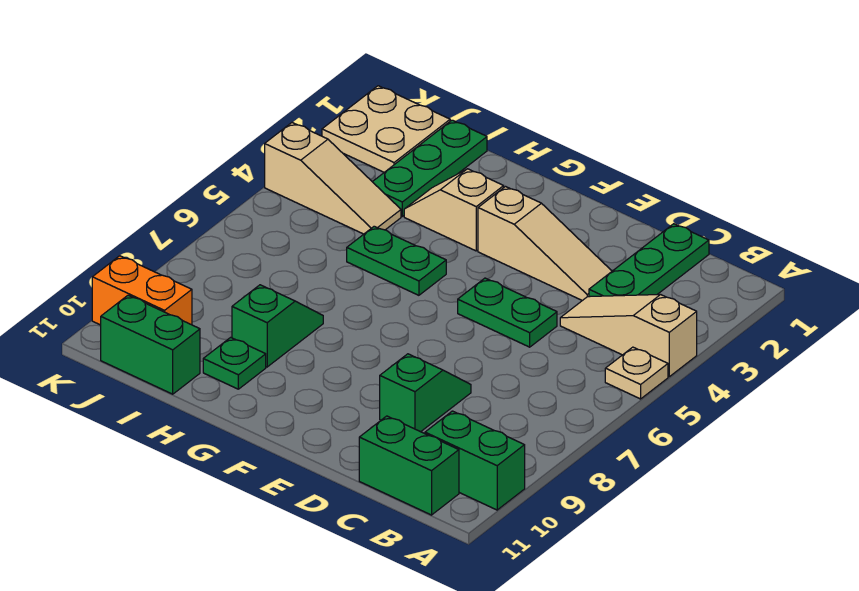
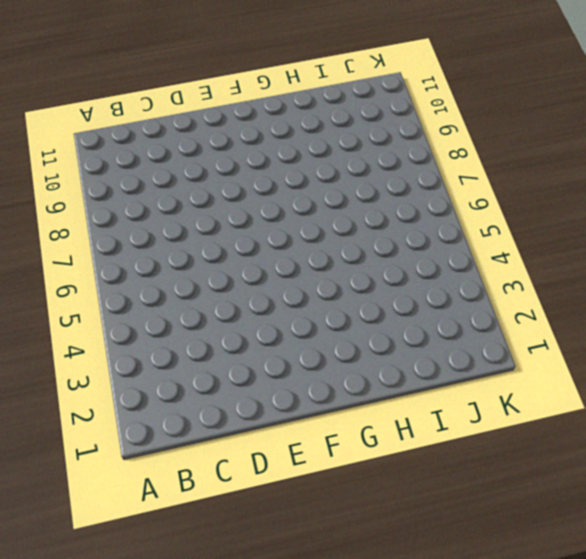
none -> tan slope A4:C4 level 1 top A
none -> tan plate A5 level 1
none -> green brick A10:B10 level 1

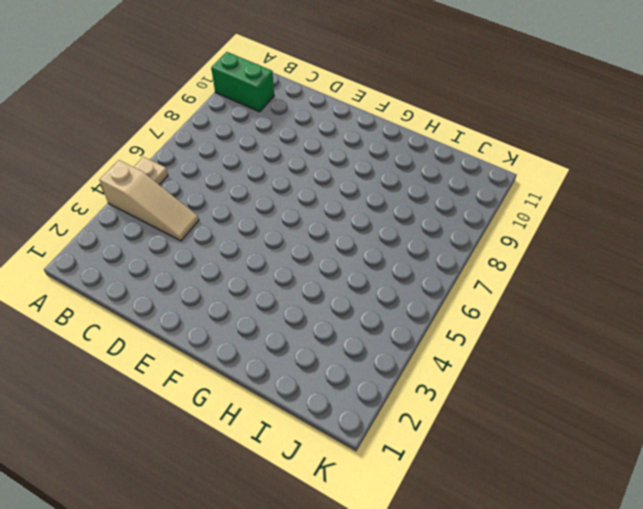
none -> green brick B11:C11 level 1
none -> green plate C1:C3 level 1
none -> tan slope D3:F3 level 1 top F

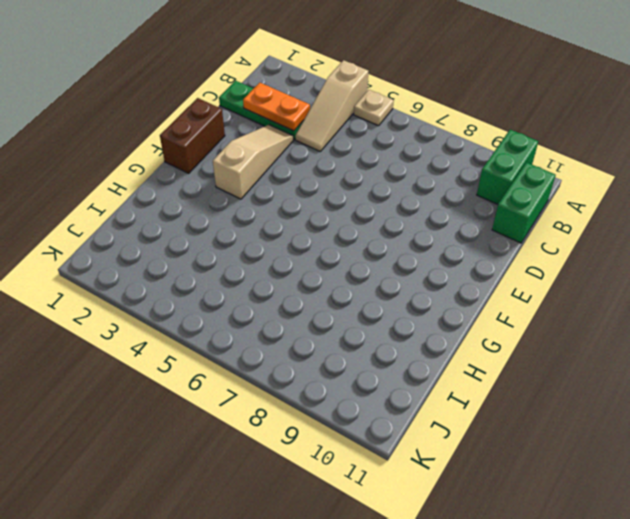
orange plate C2:C3 level 2 -> none
brown brick E1:F1 level 1 -> none
none -> green plate D5:E5 level 1
none -> green slope D8:D9 level 1 top 9
none -> tan slope G3:H3 level 1 top G

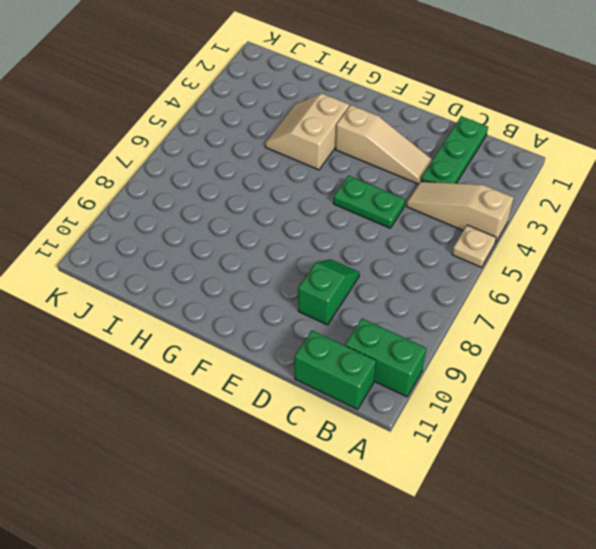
tan slope G3:H4 level 1 top G -> tan slope G3:H3 level 1 top G
none -> green plate G5:H5 level 1
none -> green slope H8:H9 level 1 top 9
none -> green plate H10 level 1

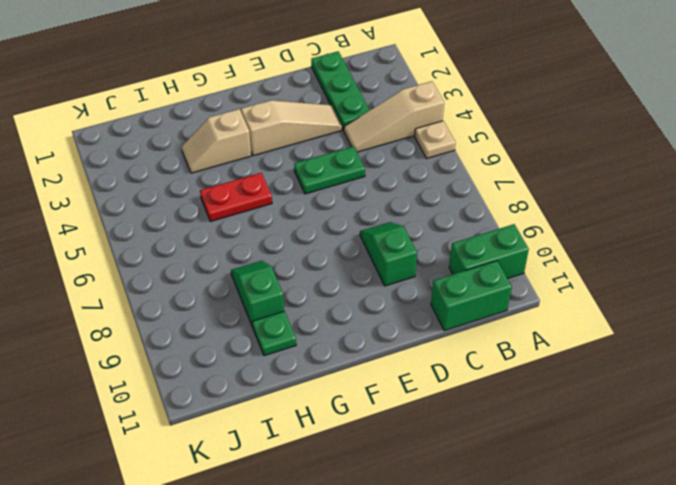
red plate G5:H5 level 1 -> green plate G5:H5 level 1
none -> green plate I1:I3 level 1
none -> tan slope I4:K4 level 1 top K
none -> green brick I11:J11 level 1

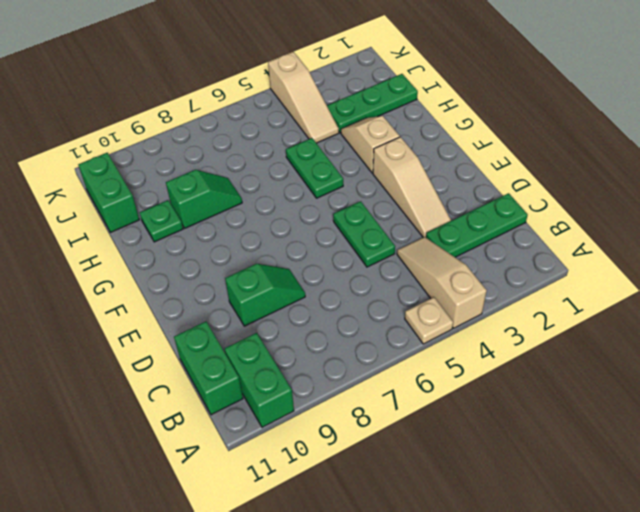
none -> tan plate J1:K2 level 1
none -> orange brick J10:K10 level 1

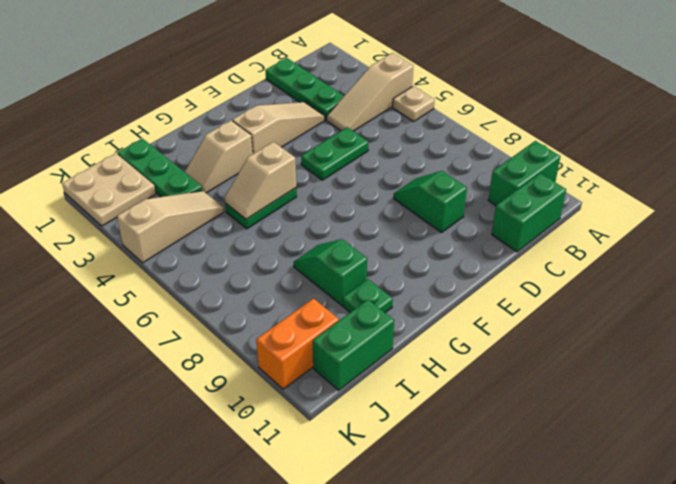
tan slope G5:H5 level 2 top G -> none

